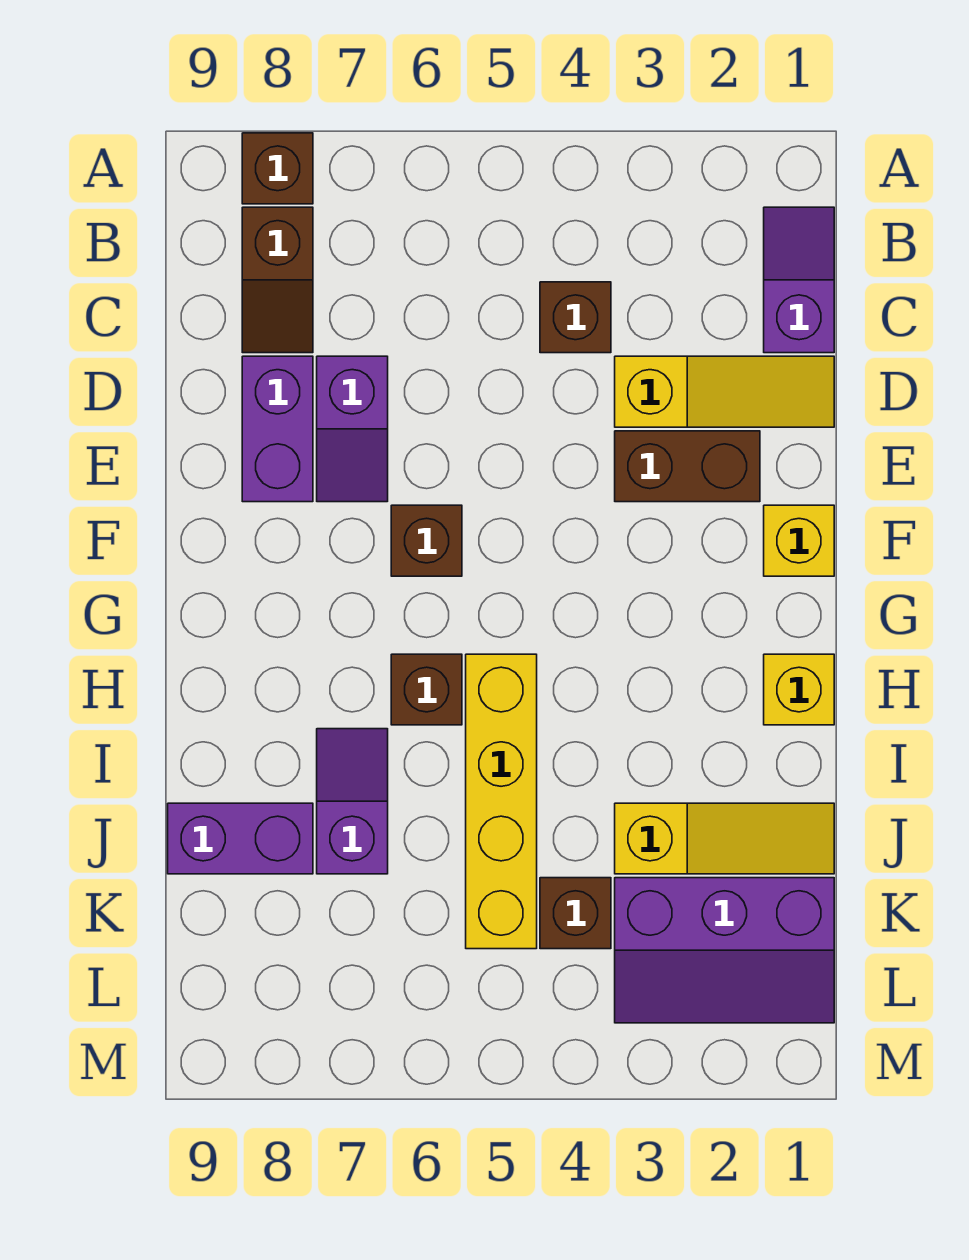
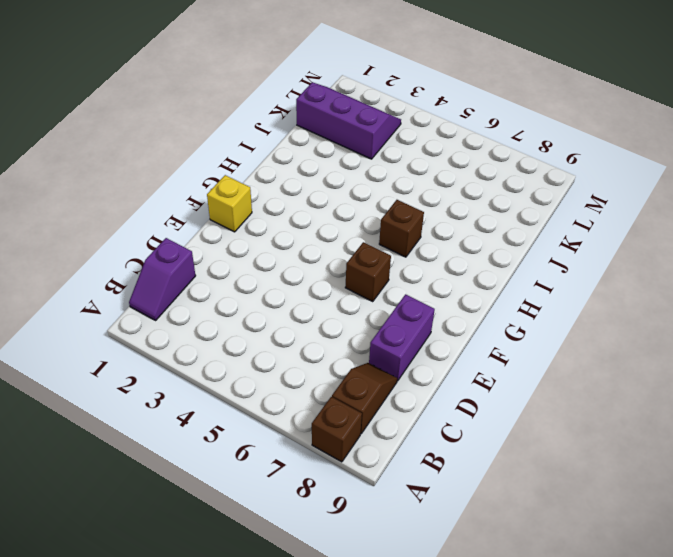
none -> brown brick C4 level 1
none -> yellow slope D1:D3 level 1 top 3
none -> purple slope D7:E7 level 1 top D

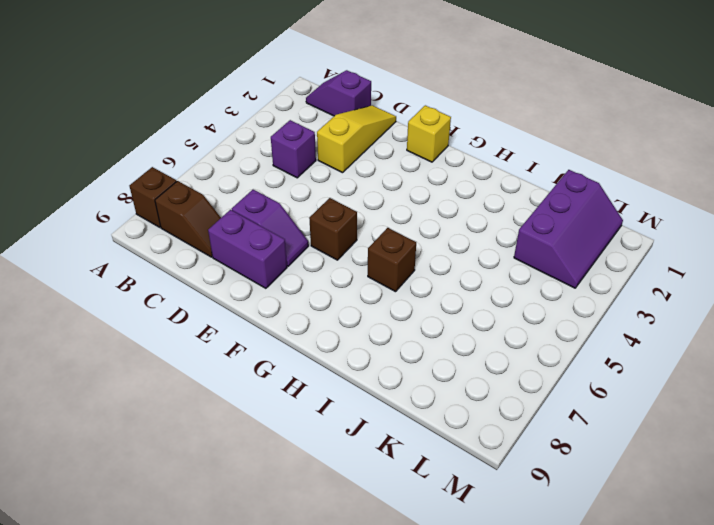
purple brick C4 level 1 -> brown brick C4 level 1
none -> brown brick E2:E3 level 1
none -> yellow brick H1 level 1
none -> yellow brick H5:K5 level 1

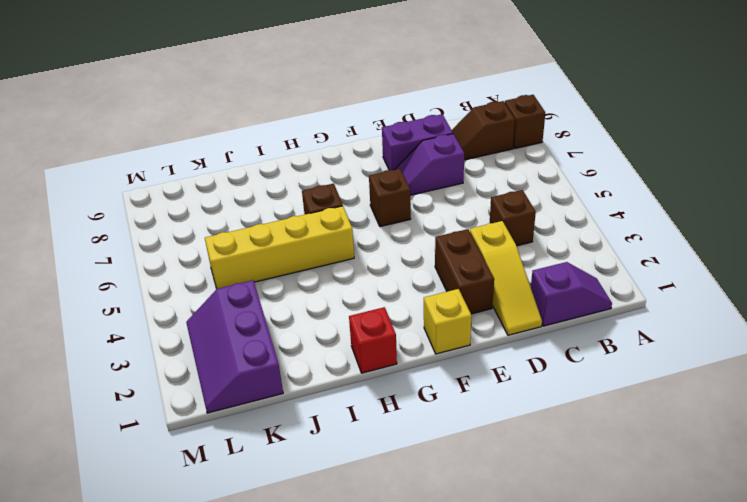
red brick H1 level 1 -> yellow brick H1 level 1
none -> purple slope I7:J7 level 1 top J
none -> yellow slope J1:J3 level 1 top 3
none -> purple brick J8:J9 level 1

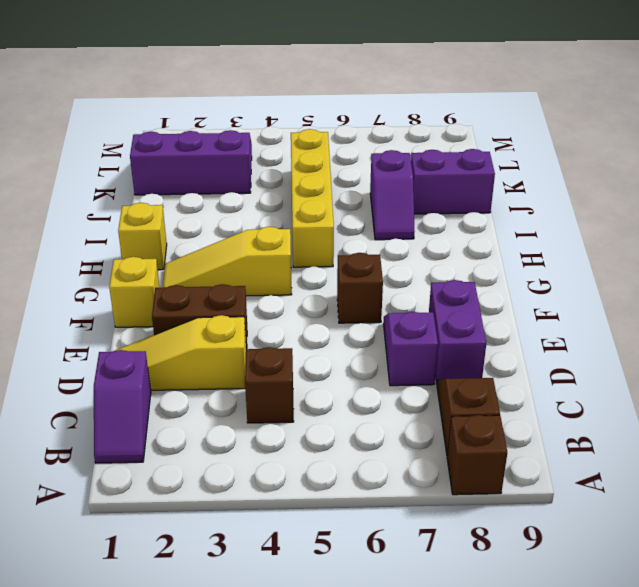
yellow slope G2:G4 level 1 top 4 -> yellow slope J1:J3 level 1 top 3
none -> brown brick H6 level 1
none -> brown brick K4 level 1

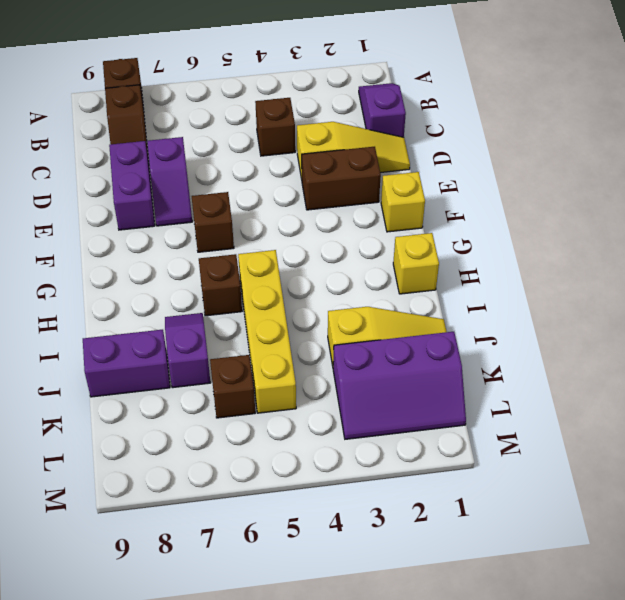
brown brick K6 level 1 -> brown brick K4 level 1

